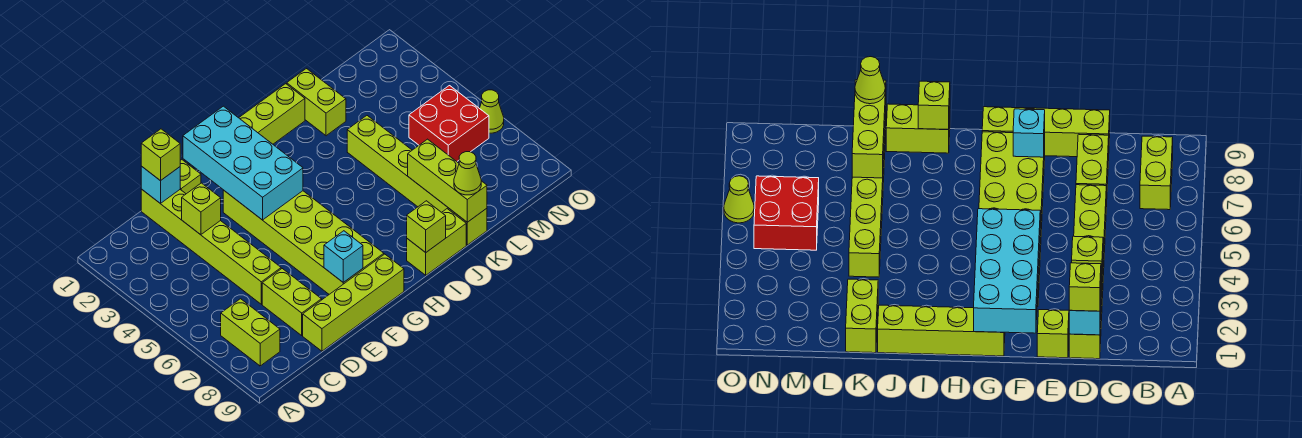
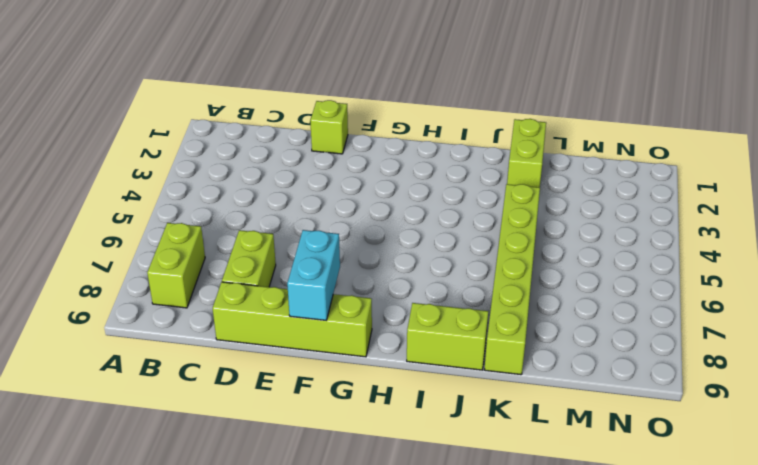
cyan brick F8:F9 level 2 -> cyan brick F8 level 2
none -> lime brick D1:D6 level 1
none -> lime brick F3:G8 level 1
none -> lime brick G1:J1 level 1

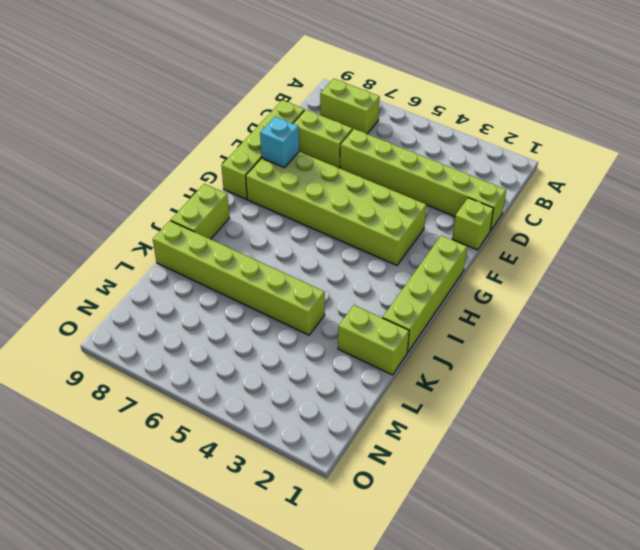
none -> red brick M5:N6 level 1
none -> lime cone O6 level 1
none -> cyan brick D1 level 2

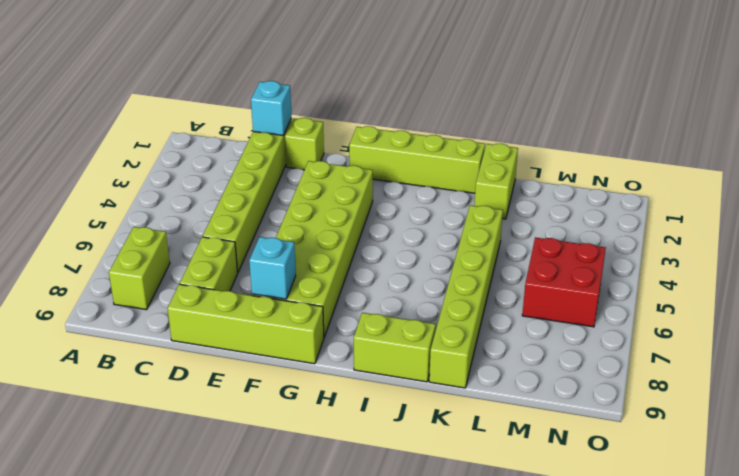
none -> lime cone O6 level 1
none -> lime brick D3 level 2
none -> cyan brick F1:G4 level 2

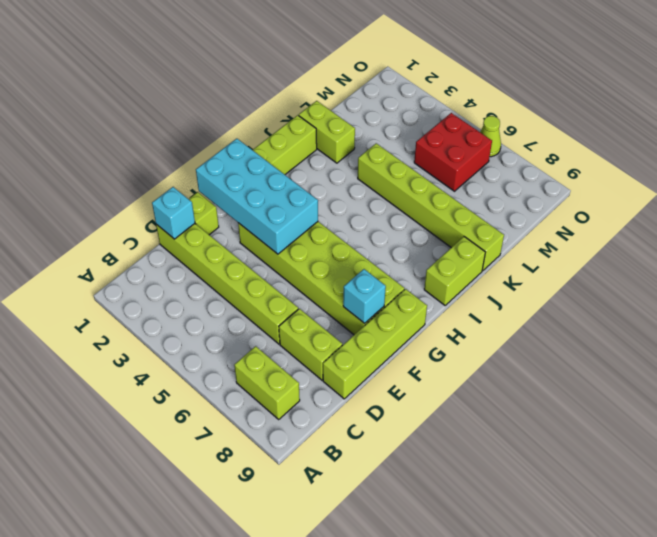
none -> lime brick D3 level 2
none -> lime brick I9 level 2
none -> lime brick K7:K9 level 2

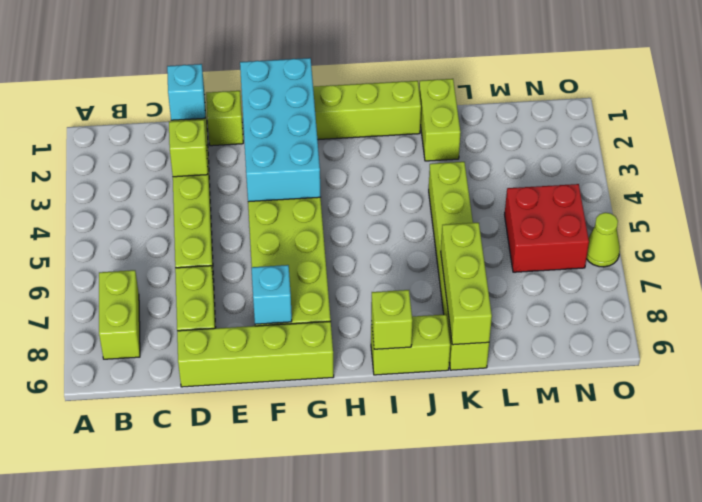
none -> lime brick D1 level 3
none -> lime cone K9 level 3

